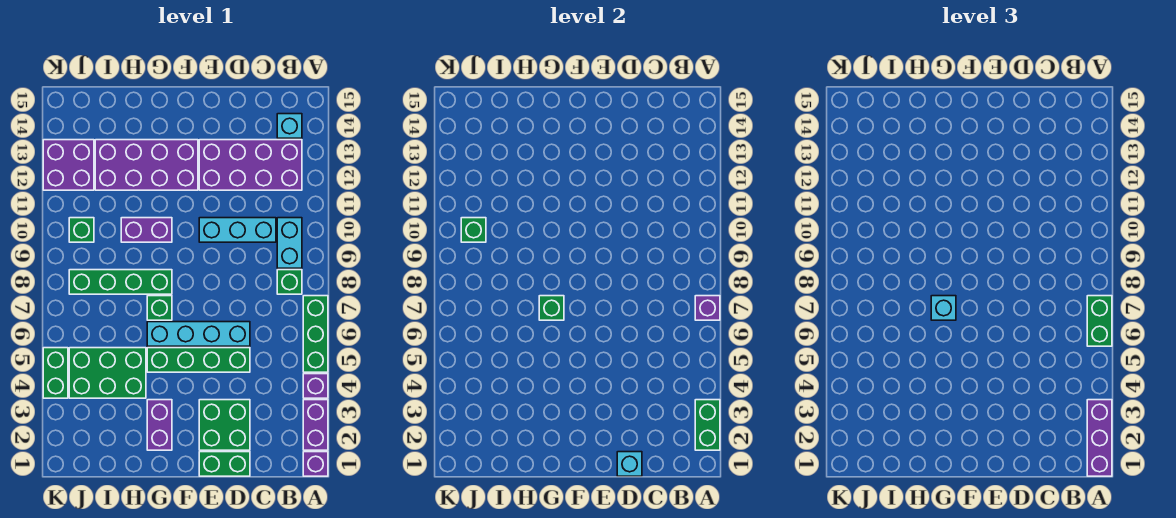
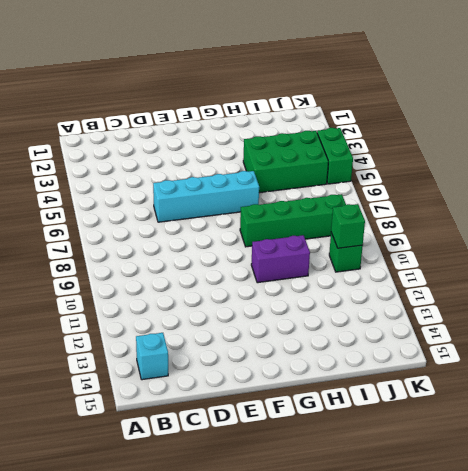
none -> purple brick A1 level 1
none -> purple brick A2:A3 level 1
none -> purple brick A4 level 1
none -> green brick A5:A7 level 1

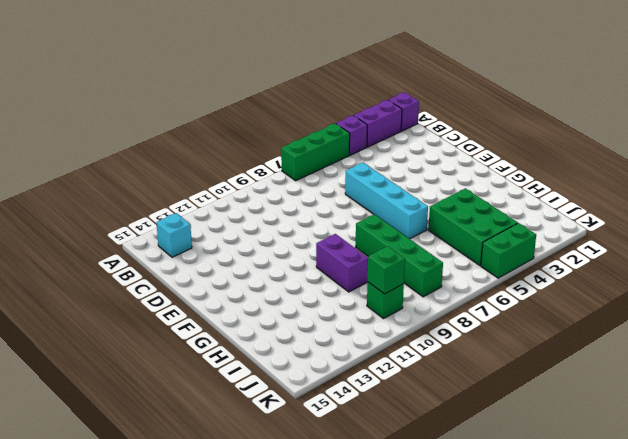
none -> green brick B8 level 1
none -> cyan brick B9:B10 level 1
none -> purple brick B12:E13 level 1
none -> cyan brick C10:E10 level 1

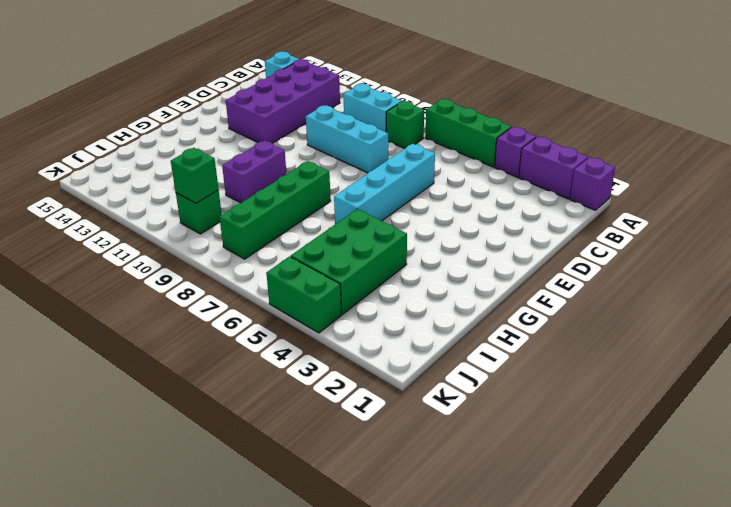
cyan brick D8:D10 level 1 -> cyan brick C10:E10 level 1
none -> green brick D1:E1 level 1
none -> green brick D2:E3 level 1
none -> green brick D5:G5 level 1
none -> purple brick F12:I13 level 1

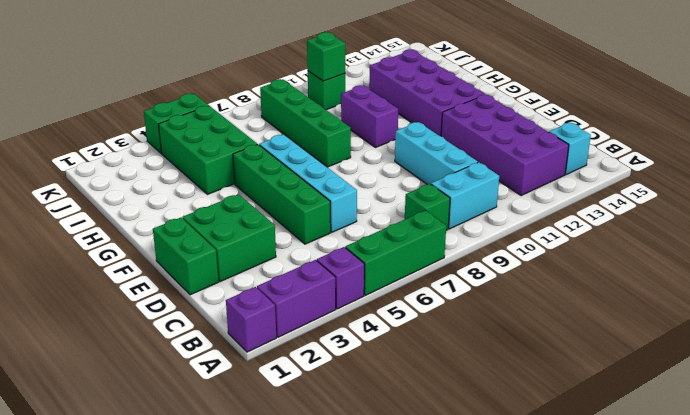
none -> purple brick G2:G3 level 1
none -> green brick G7 level 1
none -> purple brick J12:K13 level 1
none -> green brick A2:A3 level 2

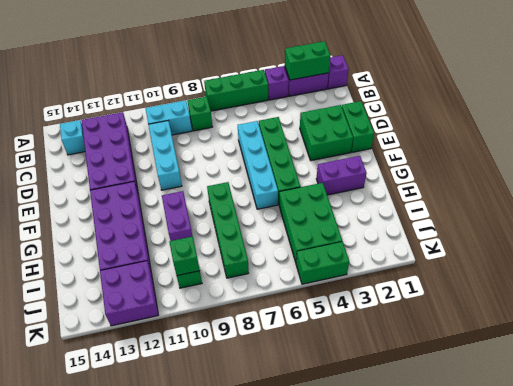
none -> green brick G7 level 1
none -> purple brick A7 level 2
none -> cyan brick D1 level 2
none -> green brick G7 level 2

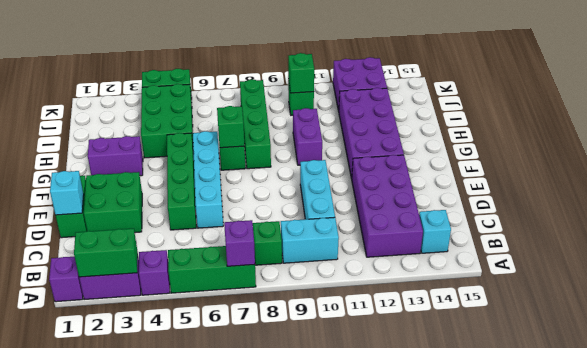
none -> purple brick A1:A3 level 3
none -> green brick A6:A7 level 3
none -> cyan brick G7 level 3

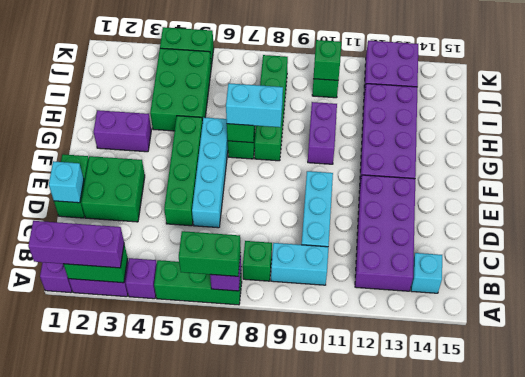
cyan brick G7:G8 level 3 -> cyan brick G7 level 3

